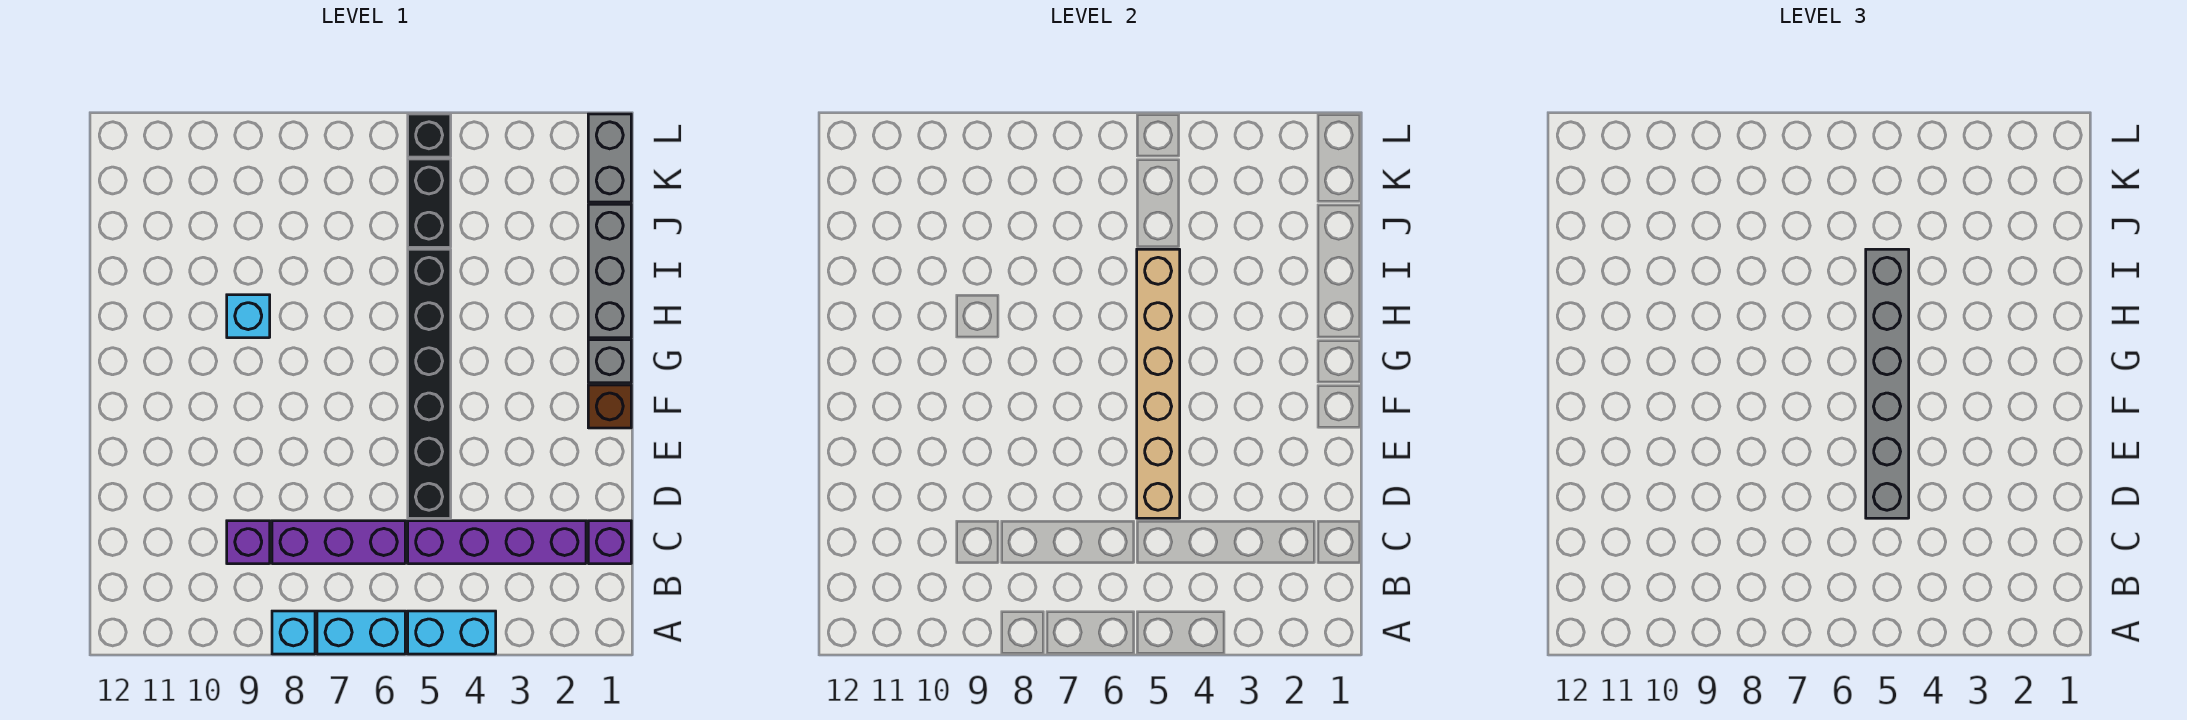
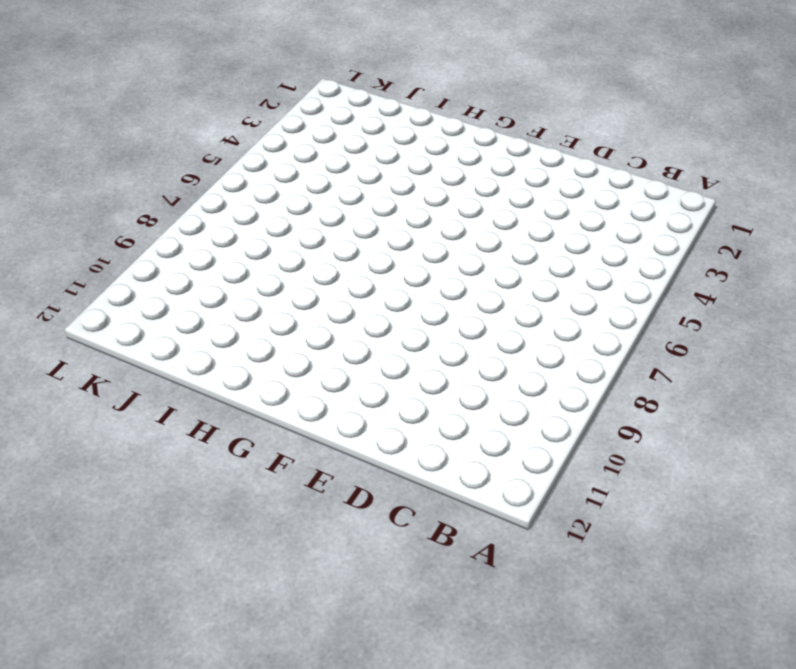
none -> cyan brick A4:A5 level 1
none -> cyan brick A6:A7 level 1
none -> cyan brick A8 level 1

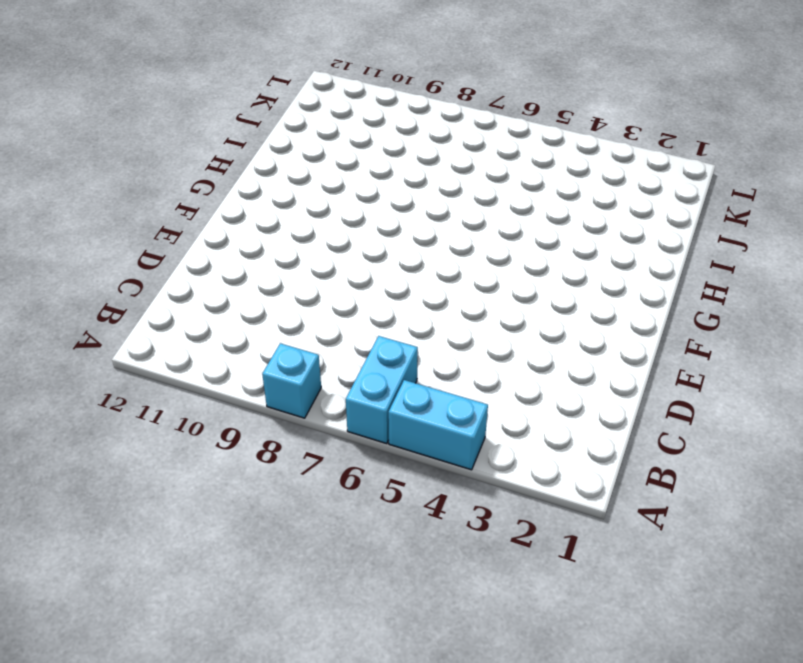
cyan brick A6:B6 level 1 -> cyan brick A6:A7 level 1
none -> purple brick C1 level 1
none -> purple brick C2:C5 level 1
none -> purple brick C6:C8 level 1

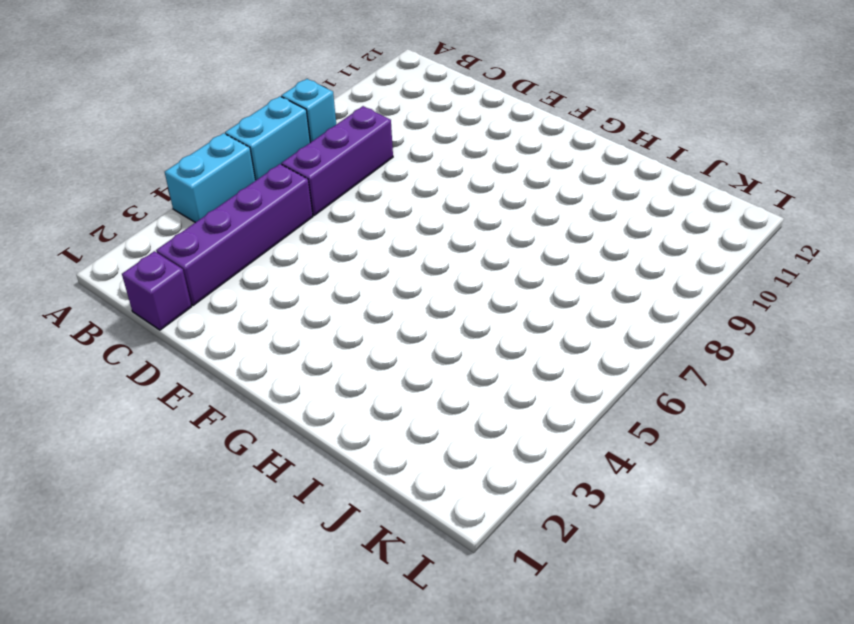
none -> purple brick C9 level 1
none -> black brick D5:I5 level 1
none -> brown brick F1 level 1

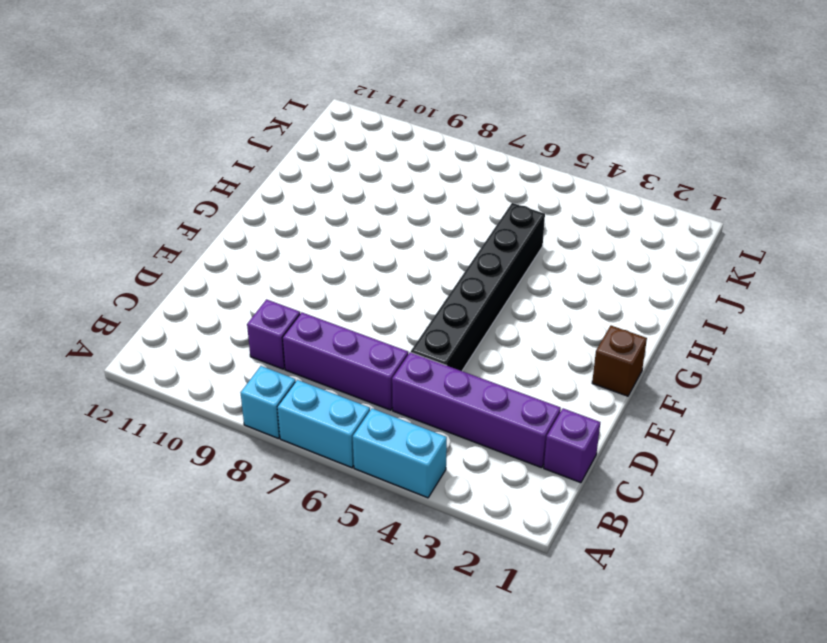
none -> grey brick G1 level 1
none -> grey brick H1:J1 level 1
none -> cyan brick H9 level 1

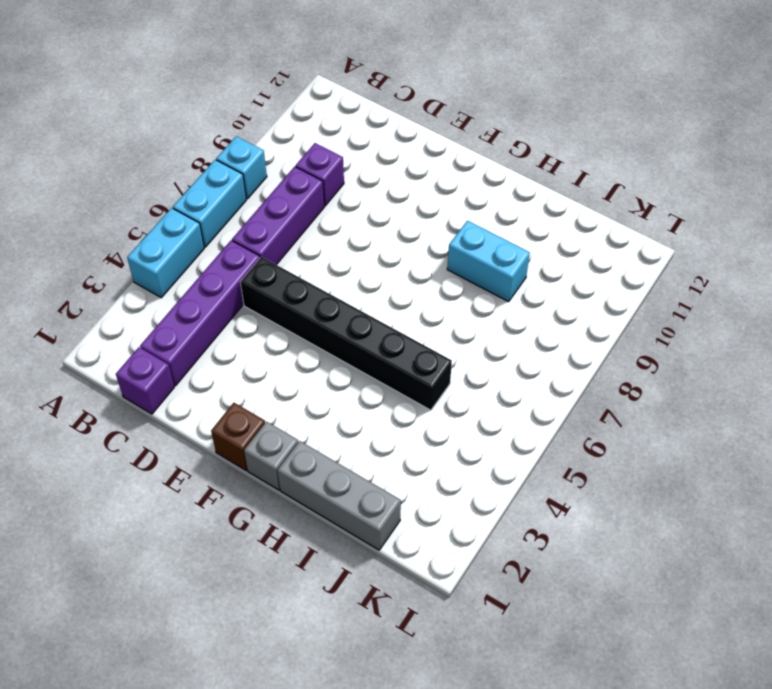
cyan brick H9:I9 level 1 -> cyan brick H9 level 1
none -> black brick J5:K5 level 1
none -> grey brick K1:L1 level 1
none -> black brick L5 level 1

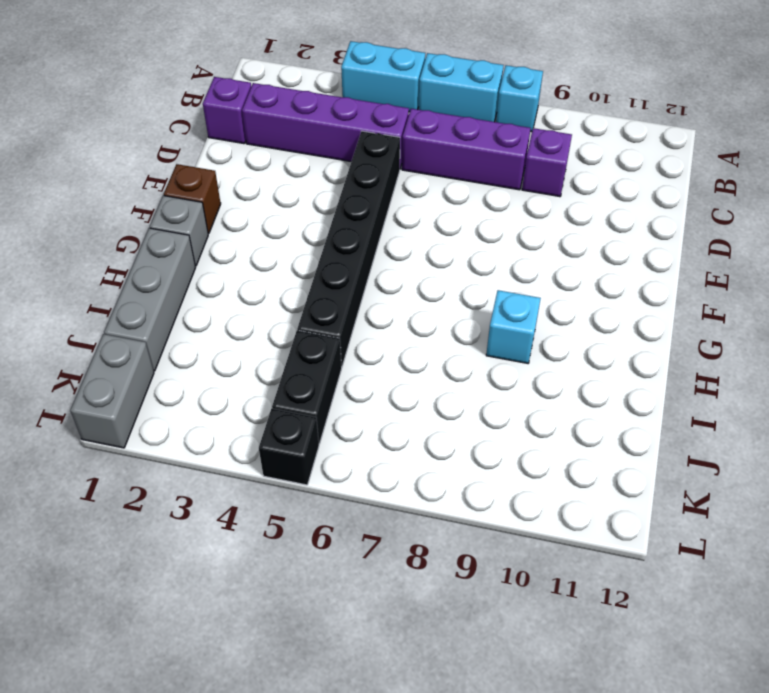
none -> tan brick D5:I5 level 2
none -> grey brick D5:I5 level 3

